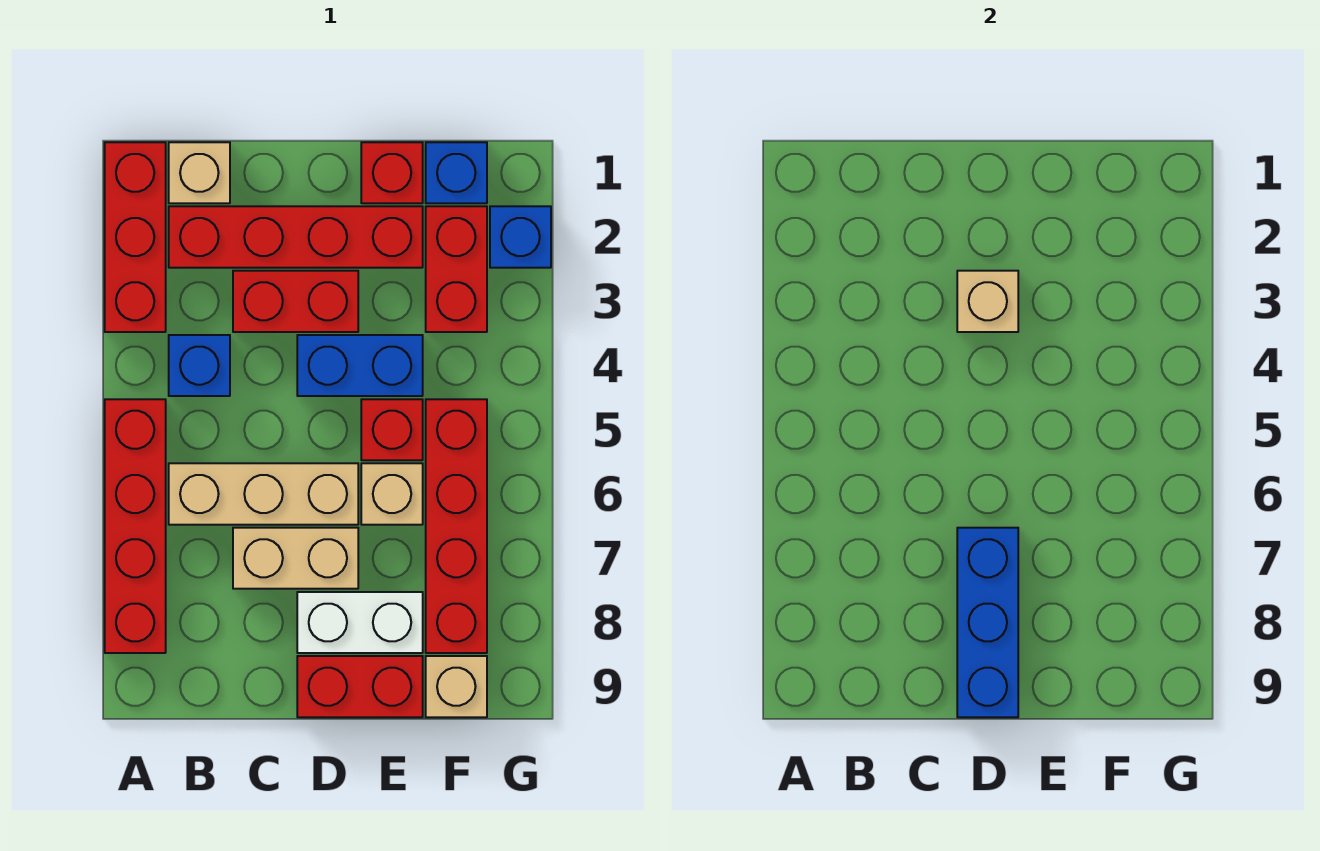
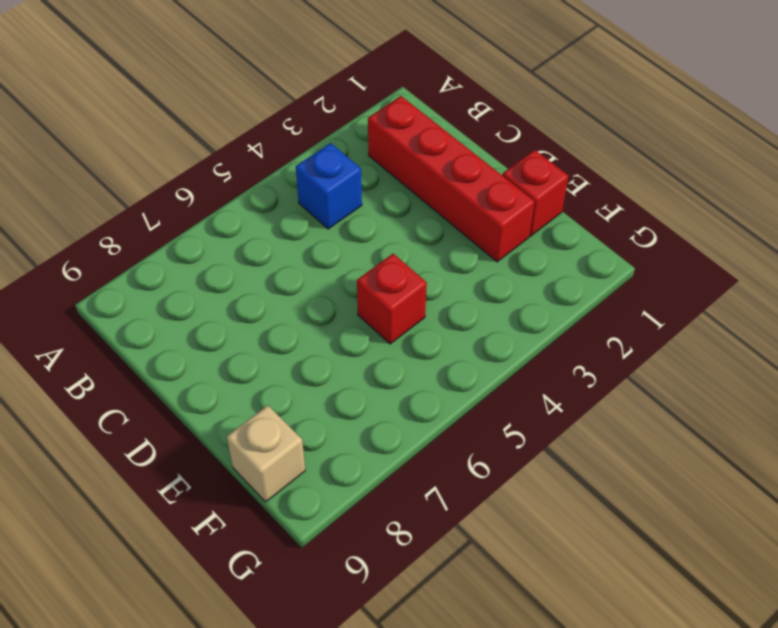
none -> red brick A1:A3 level 1
none -> red brick A5:A8 level 1
none -> tan brick B1 level 1

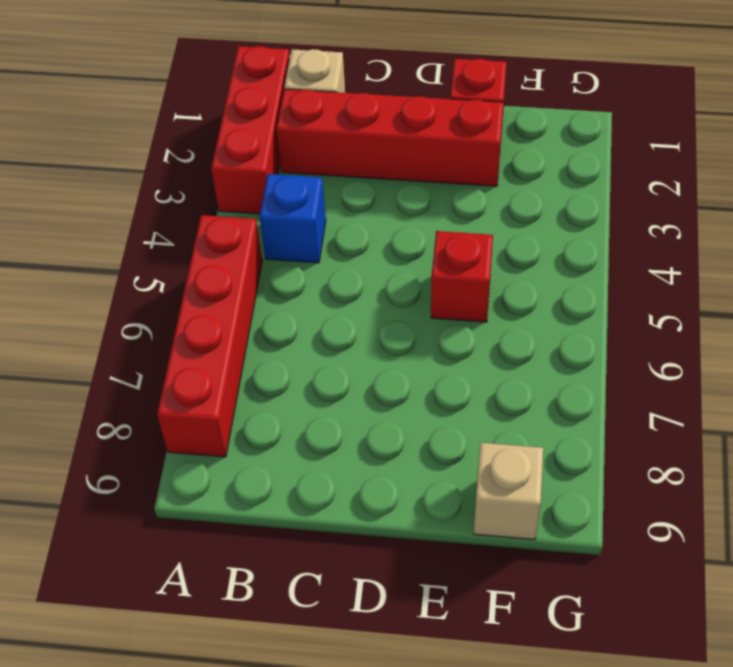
none -> tan brick B6:D6 level 1
none -> red brick C3:D3 level 1
none -> tan brick C7:D7 level 1

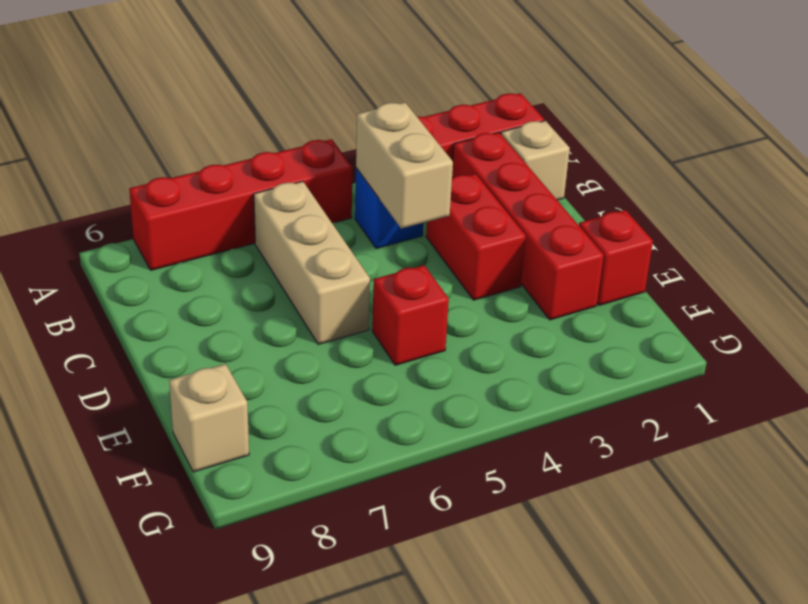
tan brick B4:C4 level 2 -> tan brick C7:D7 level 1
none -> blue brick D4:E4 level 1
none -> white brick D8:E8 level 1
none -> red brick D9:E9 level 1

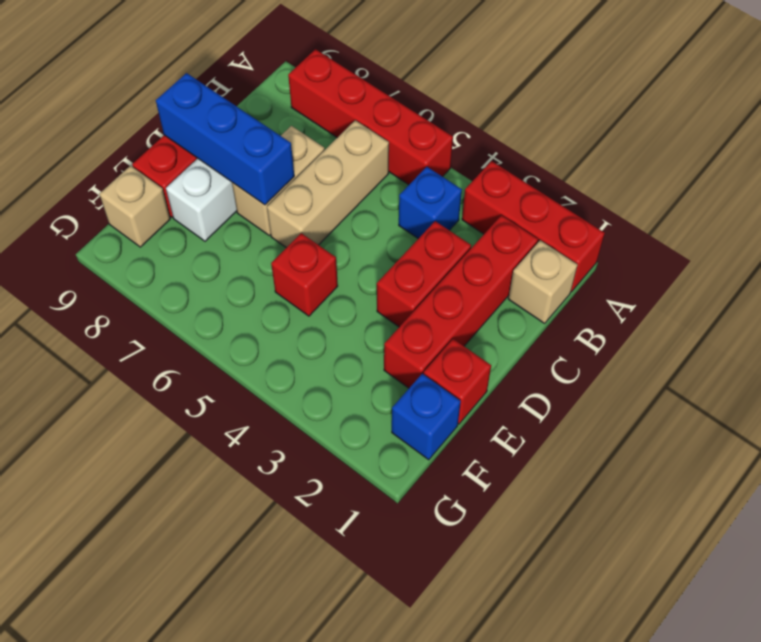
none -> blue brick D4:E4 level 1
none -> tan brick E6 level 1
none -> red brick F2:F3 level 1

